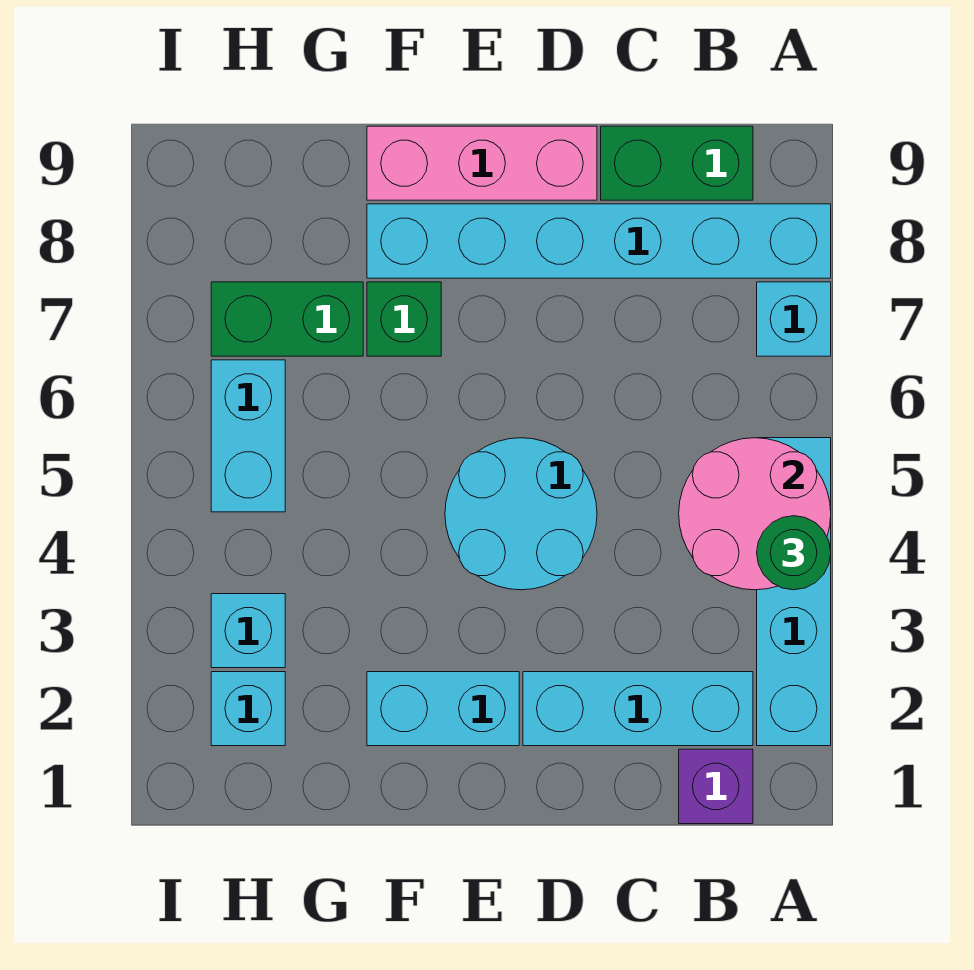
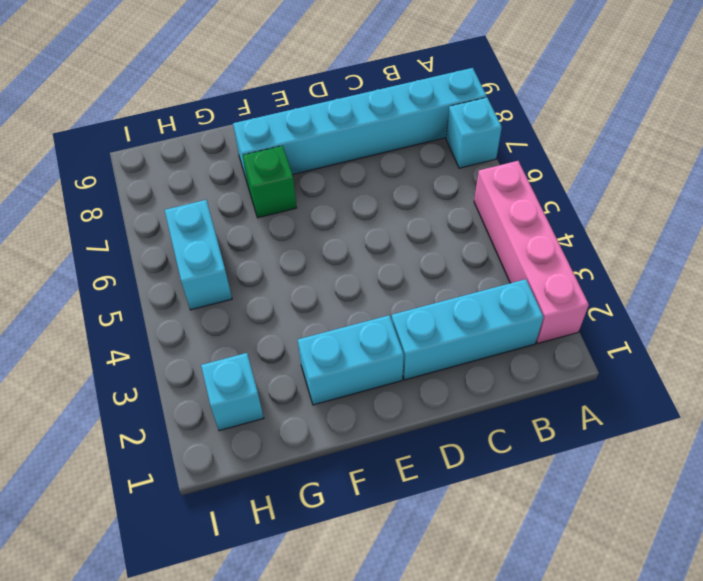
pink brick A2:A5 level 1 -> cyan brick A2:A5 level 1
none -> purple brick B1 level 1
none -> green brick B9:C9 level 1
none -> cyan round brick D4:E5 level 1

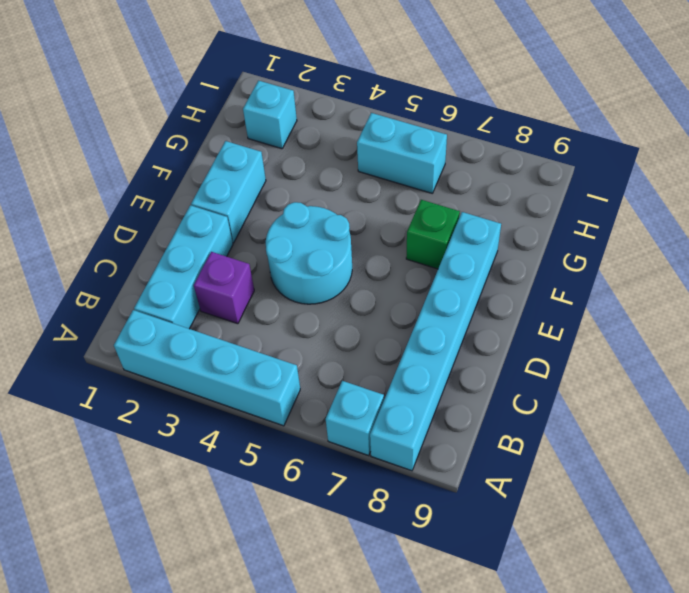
purple brick C3 level 1 -> purple brick B1 level 1
none -> green brick B9:C9 level 1
none -> pink brick D9:F9 level 1
none -> green brick G7:H7 level 1

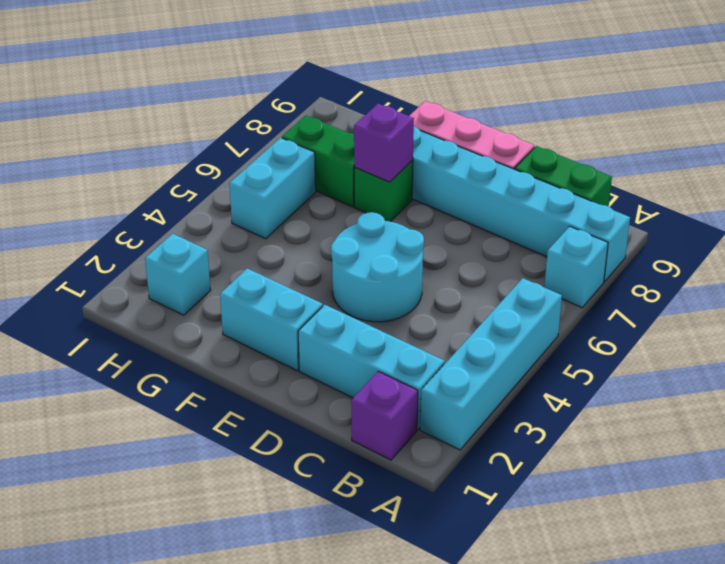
purple brick F7 level 2 -> none
none -> cyan brick H3 level 1
none -> pink round brick A4:B5 level 2
none -> green round brick A4 level 3

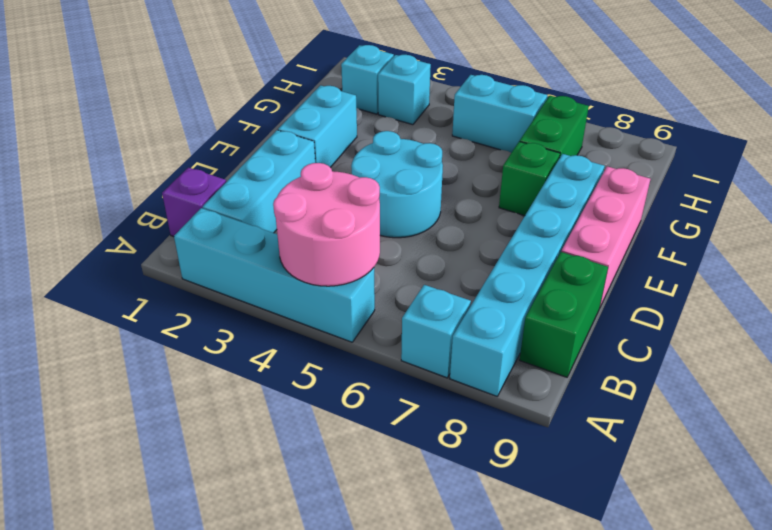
none -> green round brick A4 level 3

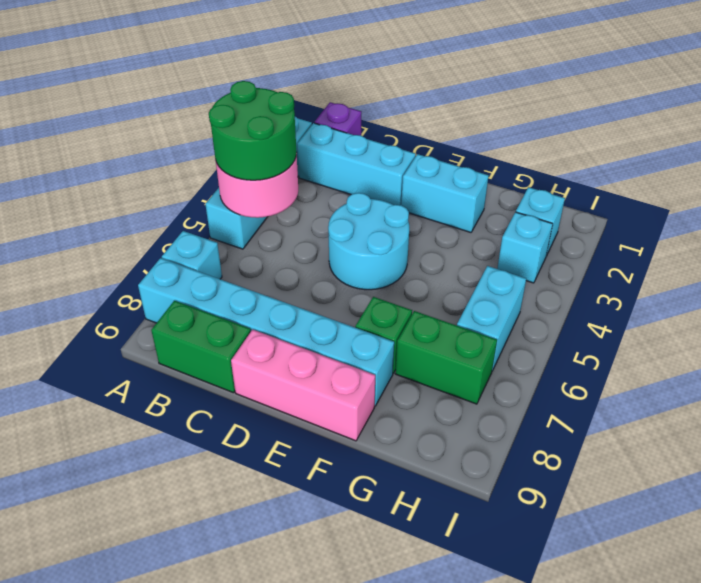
green round brick A4:B5 level 3 -> green round brick A4 level 3

